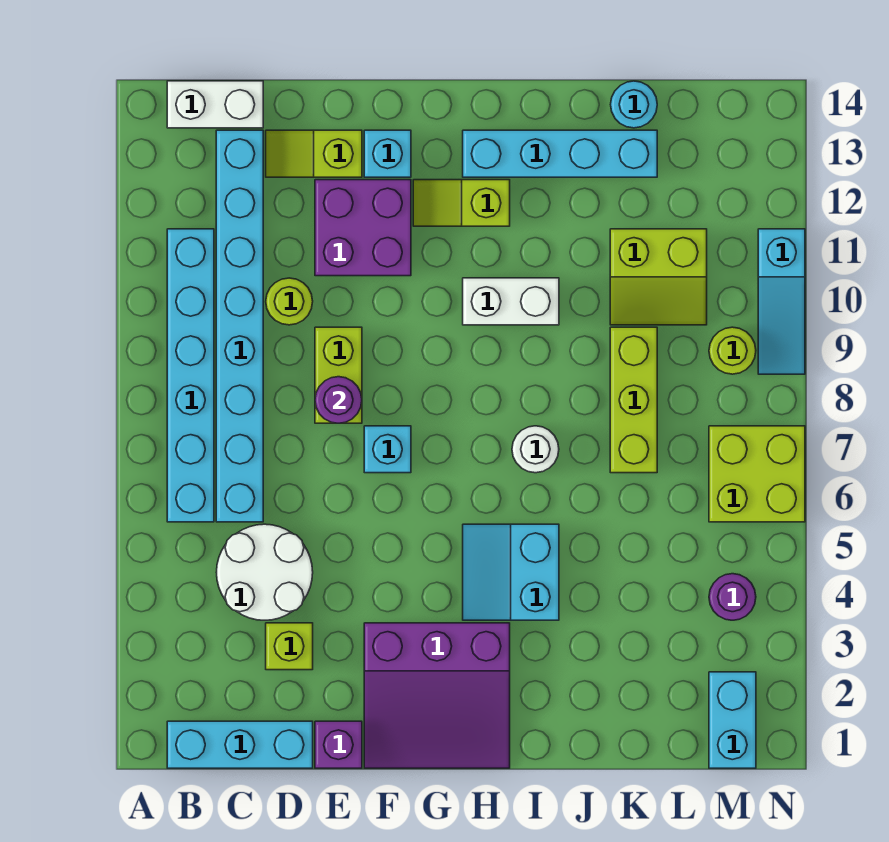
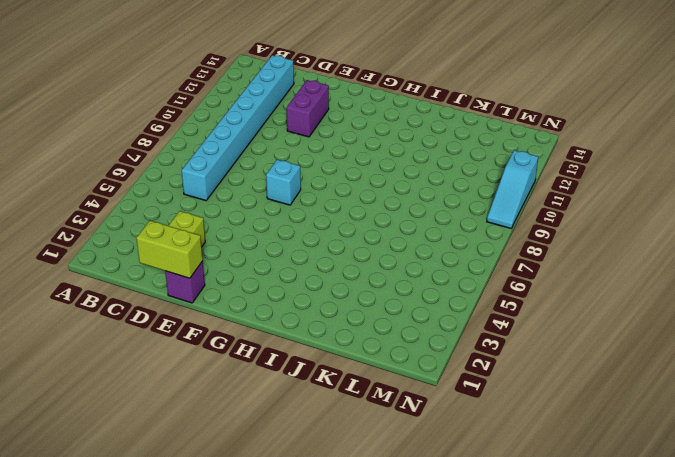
lime brick D1:E1 level 2 -> lime brick E8:E9 level 1
purple brick E11:E12 level 1 -> purple brick E11:F12 level 1
none -> cyan brick B1:D1 level 1
none -> cyan brick B6:B11 level 1
none -> white brick B14:C14 level 1

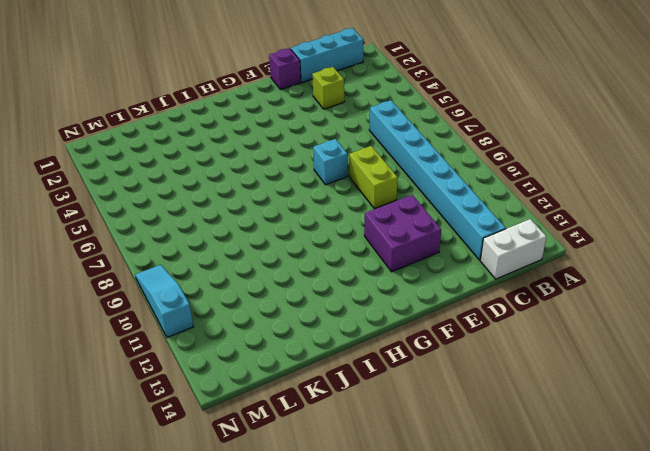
none -> cyan brick B6:B11 level 1
none -> white round brick C4:D5 level 1
none -> lime round brick D10 level 1

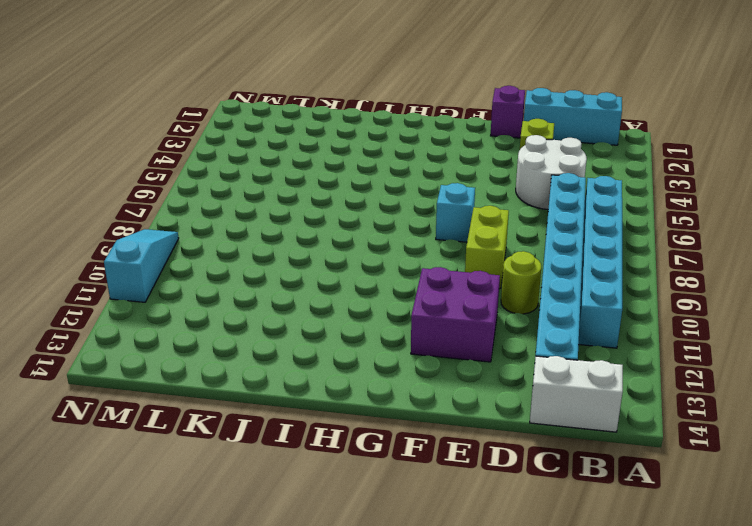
none -> lime slope D13:E13 level 1 top E
none -> purple slope F1:H3 level 1 top 3
none -> cyan brick F13 level 1

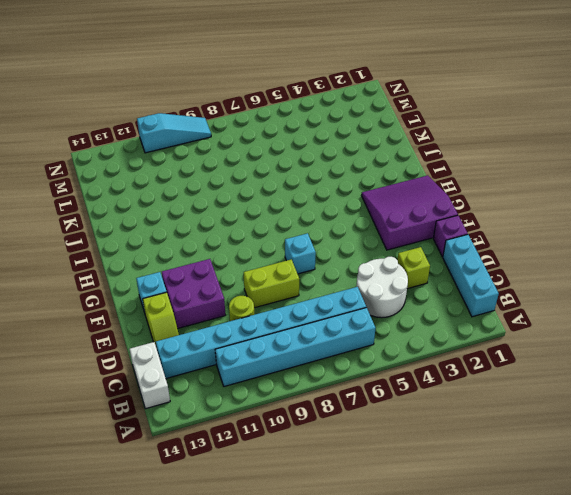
purple slope F1:H3 level 1 top F -> purple slope F1:H3 level 1 top 3
none -> lime slope G12:H12 level 1 top H
none -> cyan slope H4:I5 level 1 top I
none -> white brick H10:I10 level 1

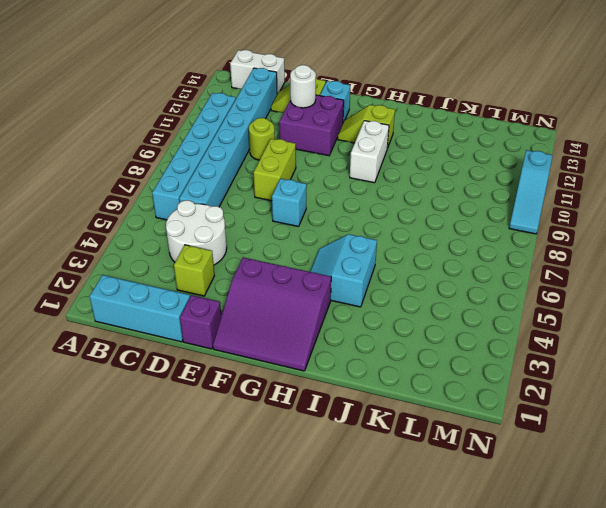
white round brick E12 level 2 -> white round brick I7 level 1
white brick H10:H11 level 1 -> white brick H10:I10 level 1
none -> cyan brick H13:K13 level 1
none -> lime brick K7:K9 level 1
none -> lime slope K10:L11 level 1 top 11

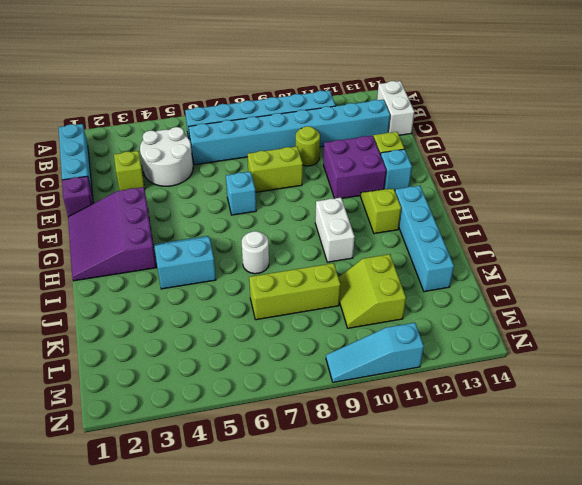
none -> cyan round brick K14 level 1
none -> cyan brick M1:M2 level 1
none -> purple round brick M4 level 1

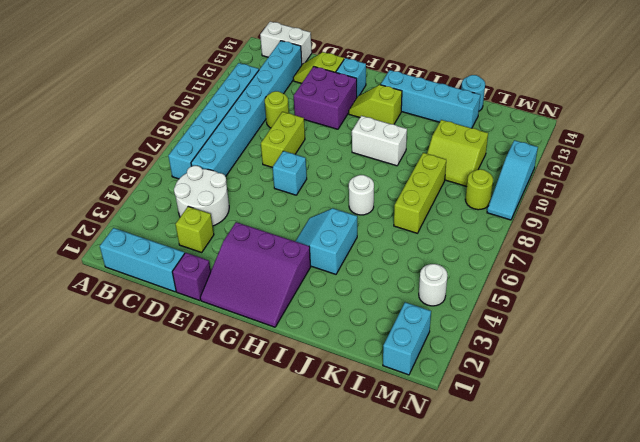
white round brick M4 level 1 -> purple round brick M4 level 1
none -> lime brick M6:N7 level 1
none -> purple round brick E8 level 2

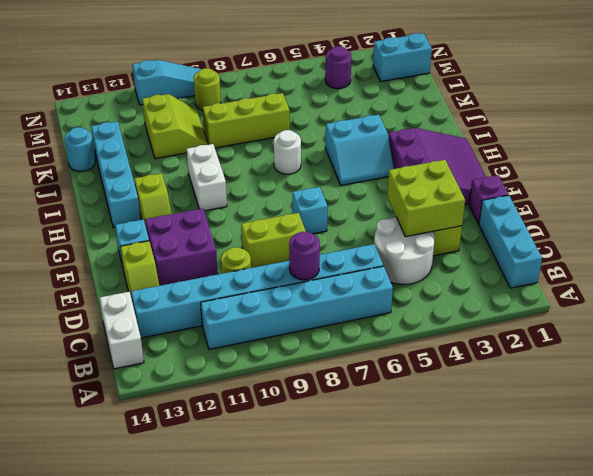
purple round brick C8 level 2 -> purple round brick E8 level 2
lime brick D3:E4 level 2 -> lime brick M6:N7 level 1

